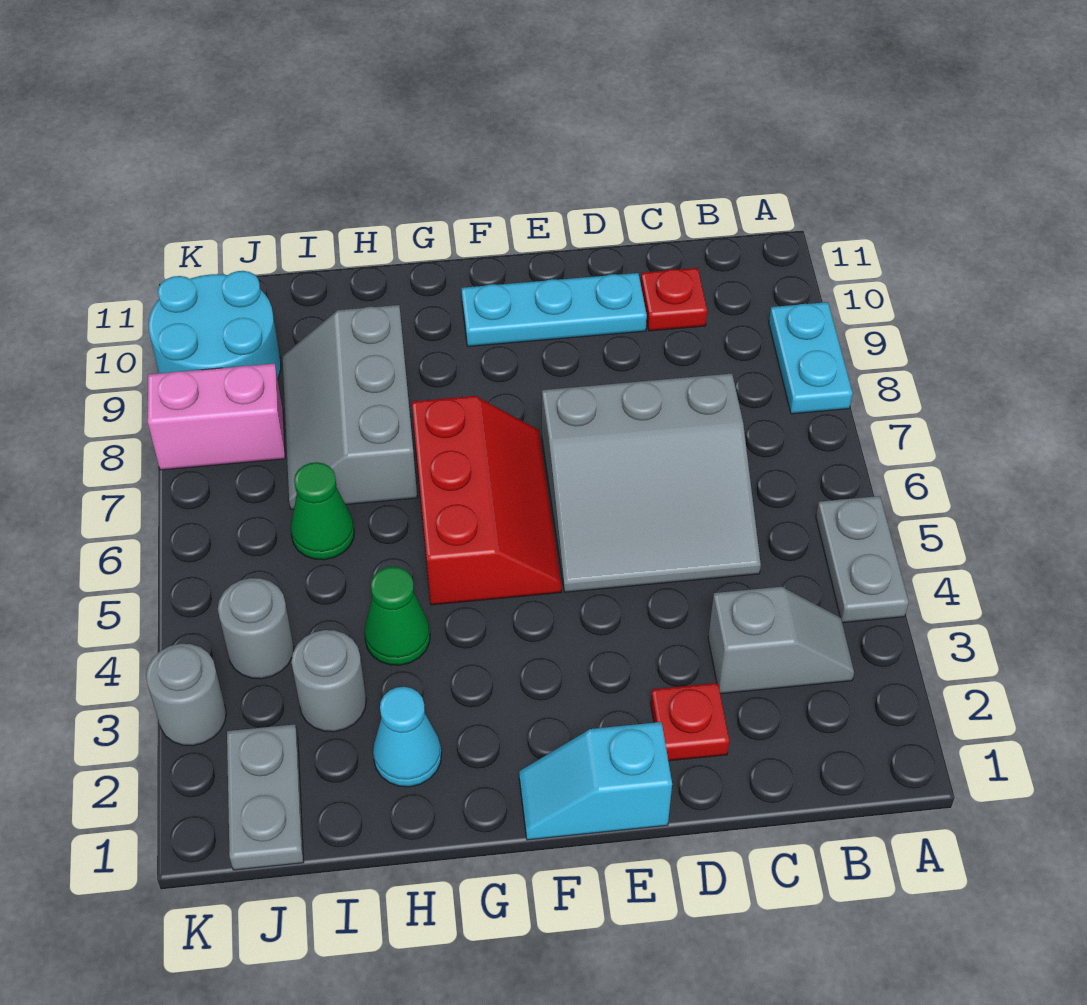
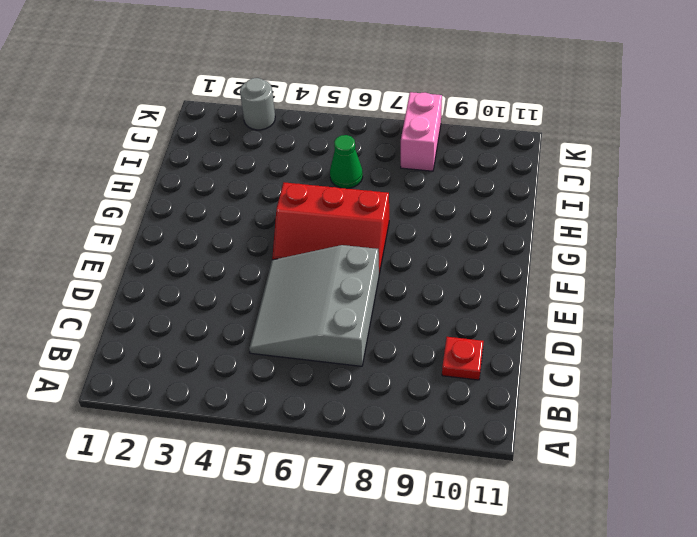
none -> grey plate A4:A5 level 1
none -> cyan plate A8:A9 level 1
none -> grey slope B3:C3 level 1 top C

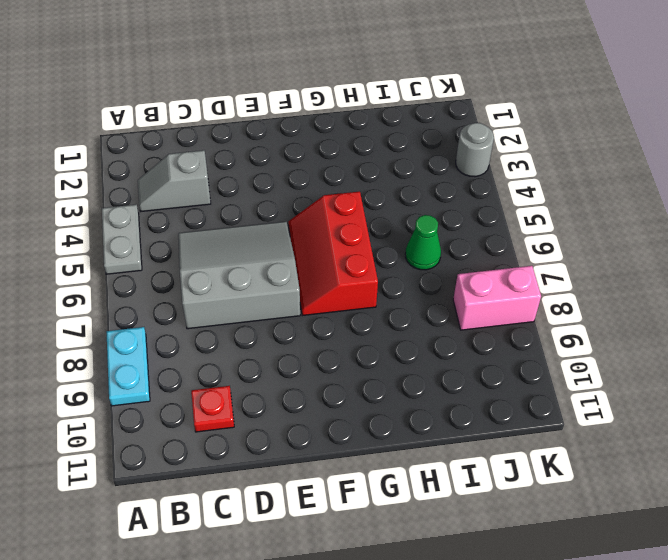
none -> red plate D2 level 1
none -> cyan plate D10:F10 level 1
none -> cyan slope E1:F1 level 1 top E

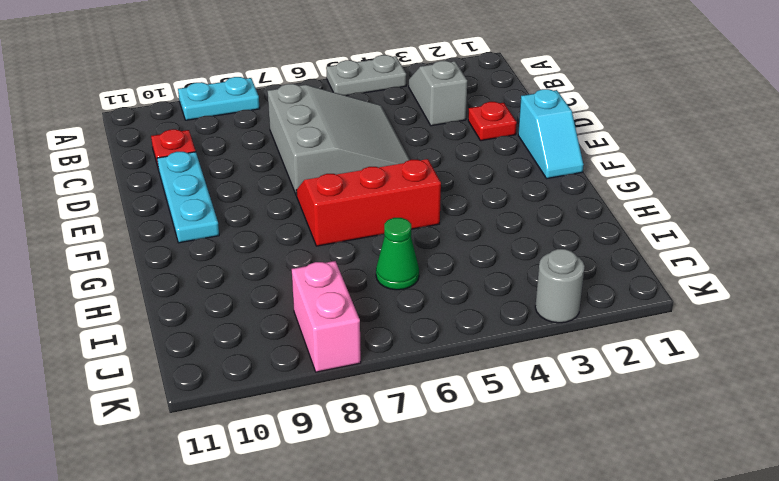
none -> cyan cone H2 level 1
none -> green cone H4 level 1
none -> grey slope H7:I9 level 1 top H

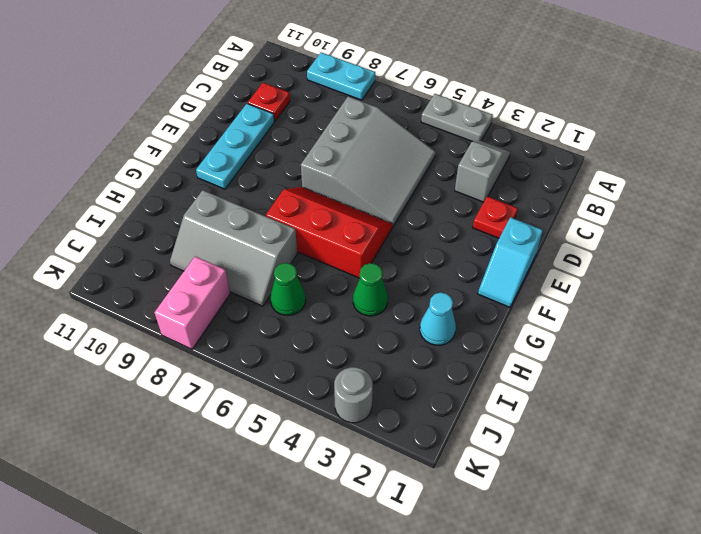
none -> grey round brick I3 level 1
none -> grey plate J1:J2 level 1
none -> grey round brick J4 level 1

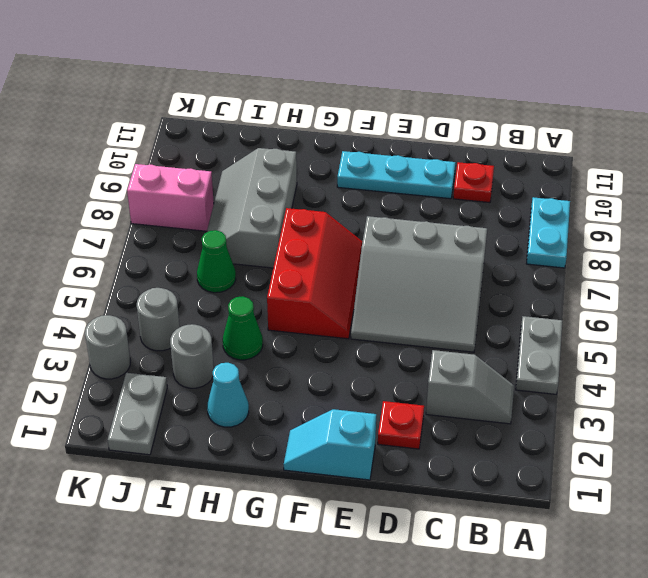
none -> cyan round brick J9:K10 level 1

